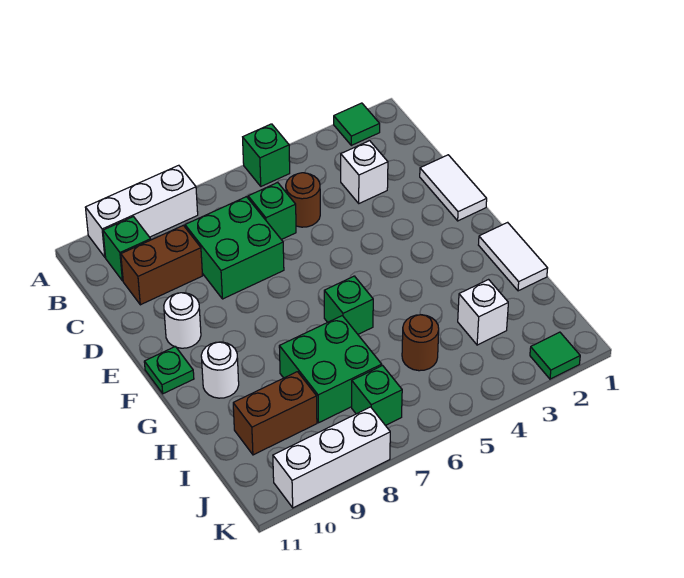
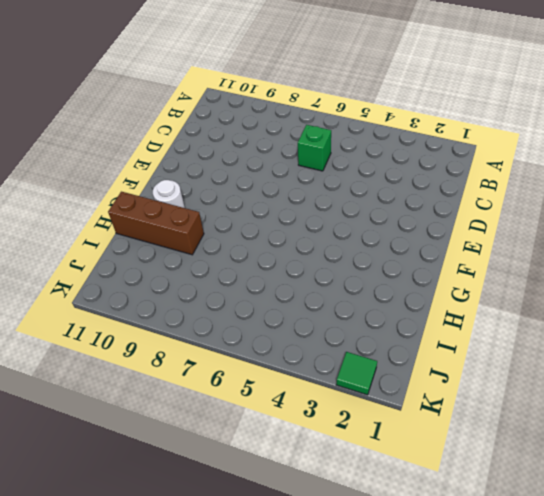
brown brick H9:H11 level 1 -> none
none -> green tile A2 level 1
none -> green brick A5 level 1
none -> white brick A8:A10 level 1

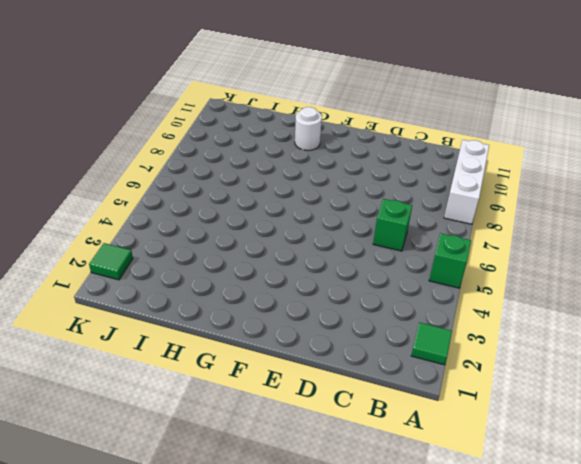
none -> green brick B10 level 1
none -> white brick C3 level 1
none -> brown round brick C5 level 1

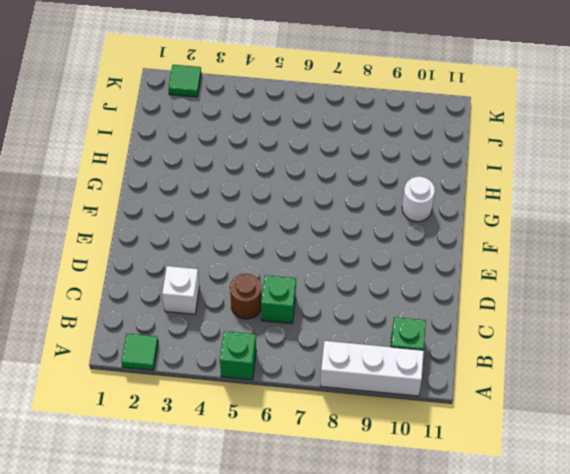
none -> green brick C7:D8 level 1
none -> brown brick C9:C10 level 1
none -> white tile D1:E1 level 1

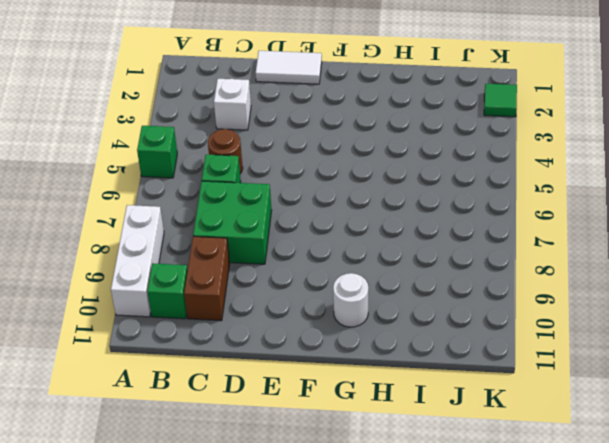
none -> green tile A2 level 1
none -> white round brick E10 level 1
none -> green plate F11 level 1

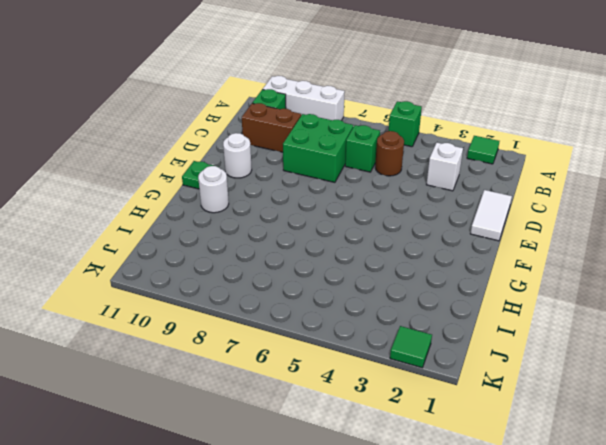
none -> white tile G1:H1 level 1
none -> green brick G6 level 1
none -> green brick H7:I8 level 1

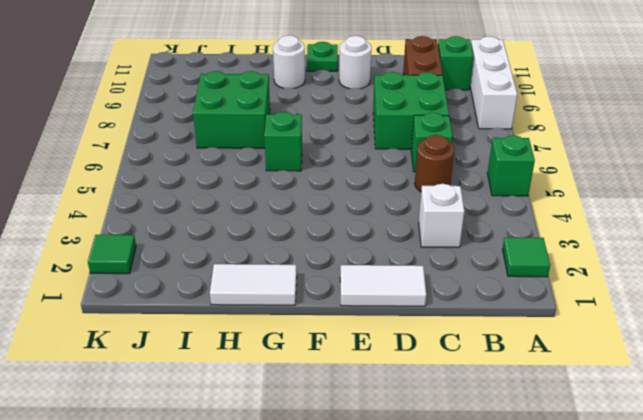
none -> white brick I3 level 1
none -> brown round brick I5 level 1
none -> brown brick I9:I10 level 1

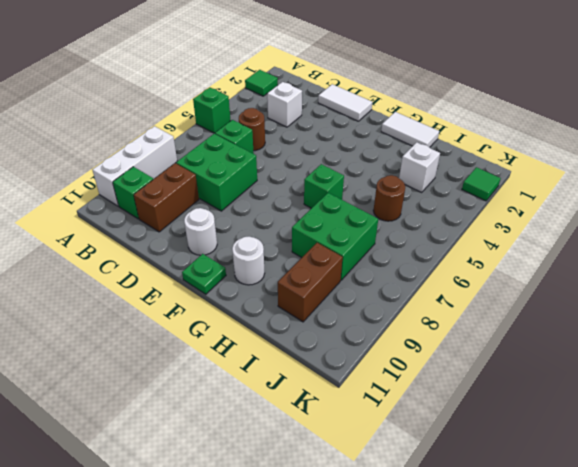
none -> green brick J7 level 1
none -> white brick K8:K10 level 1

